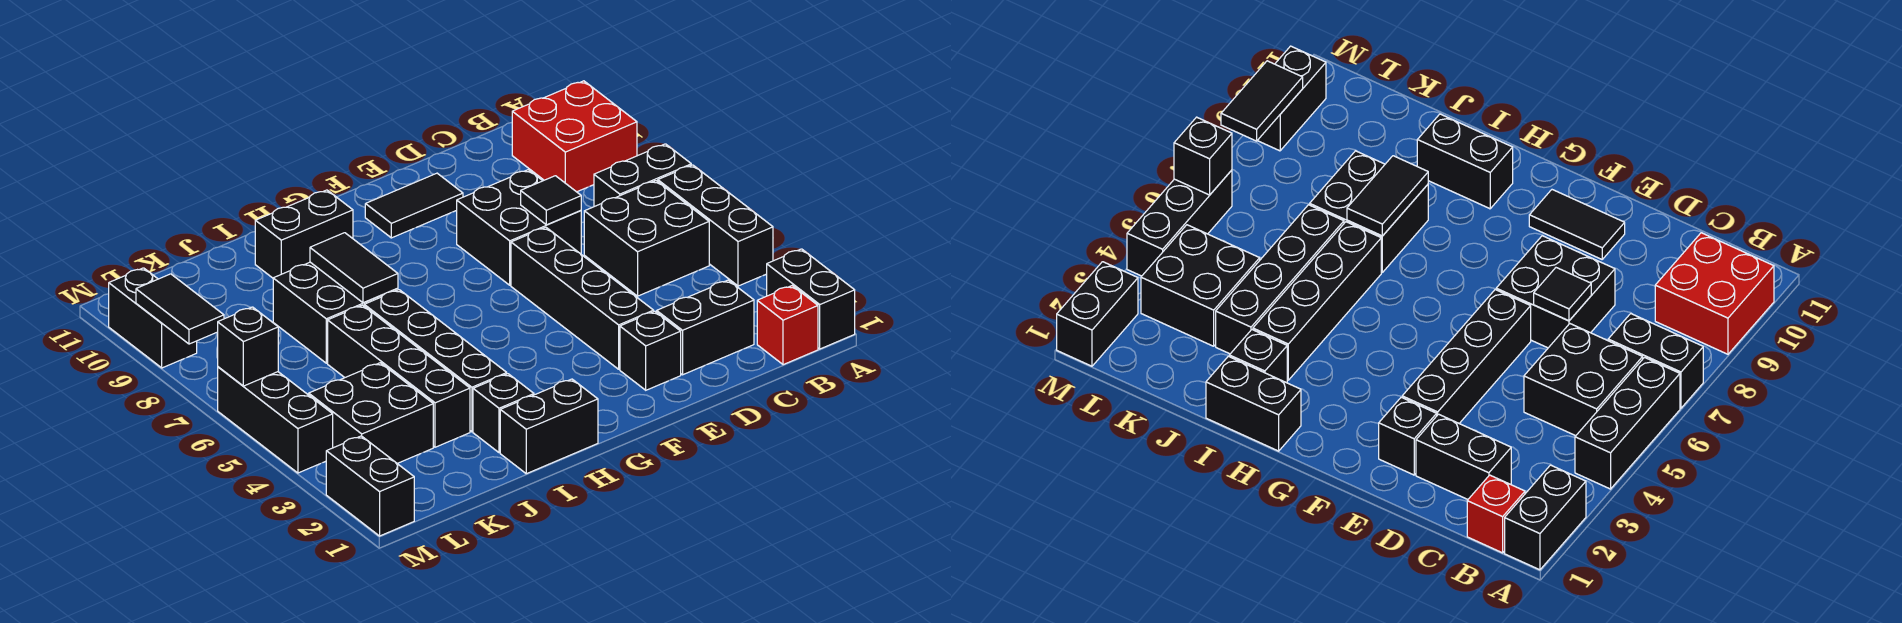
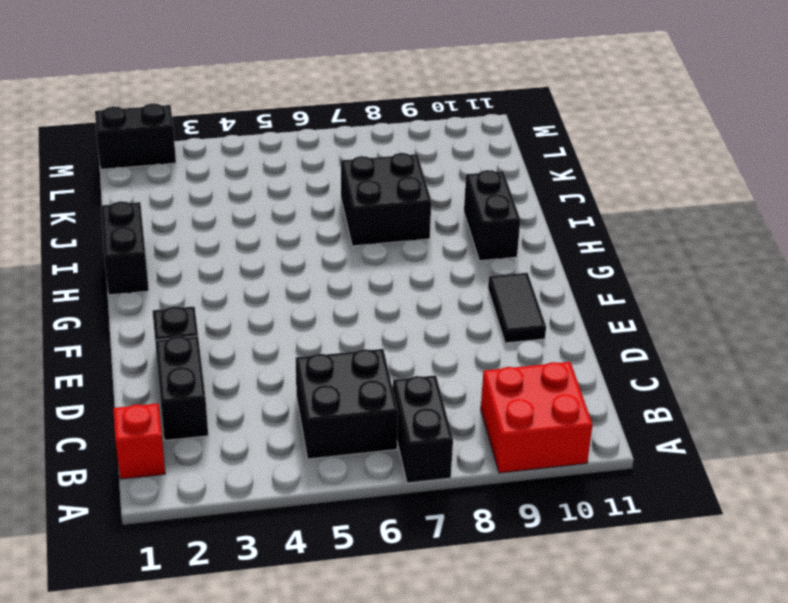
none -> black brick A1:A2 level 1
none -> black brick A4:A6 level 1
none -> black brick D7:E8 level 1

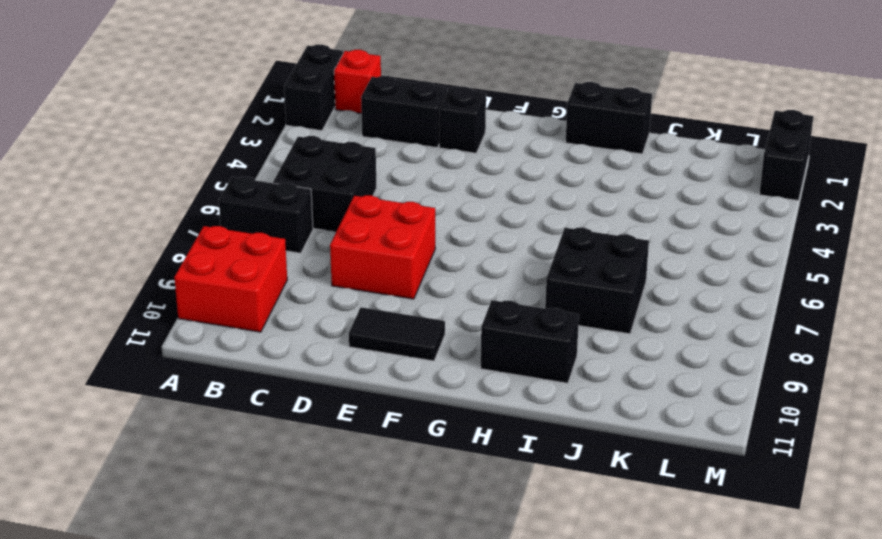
red brick D7:E8 level 1 -> black brick D7:E8 level 1
none -> black brick A4:A6 level 1
none -> black brick E3:E6 level 1
none -> black brick I2 level 1

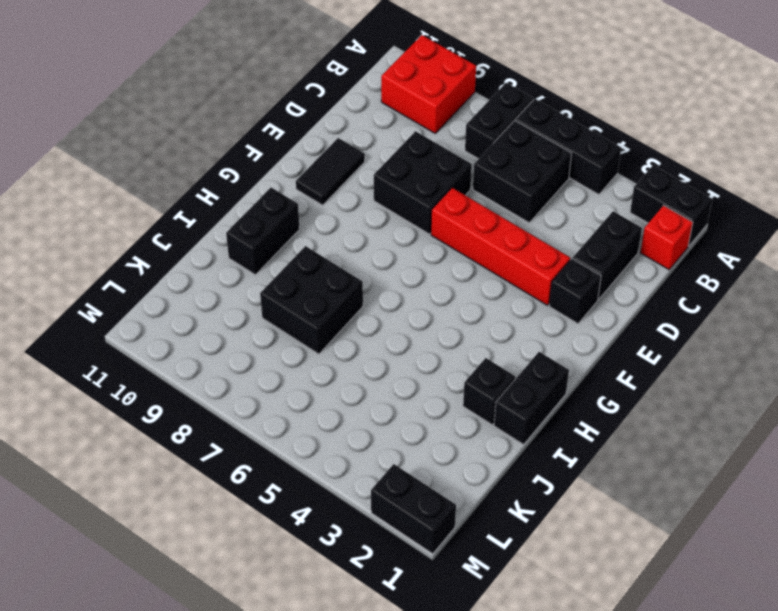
red brick E3:E6 level 1 -> black brick E3:E6 level 1
none -> black brick I3:I6 level 1
none -> black brick J3:J6 level 1
none -> black brick K3:L4 level 1

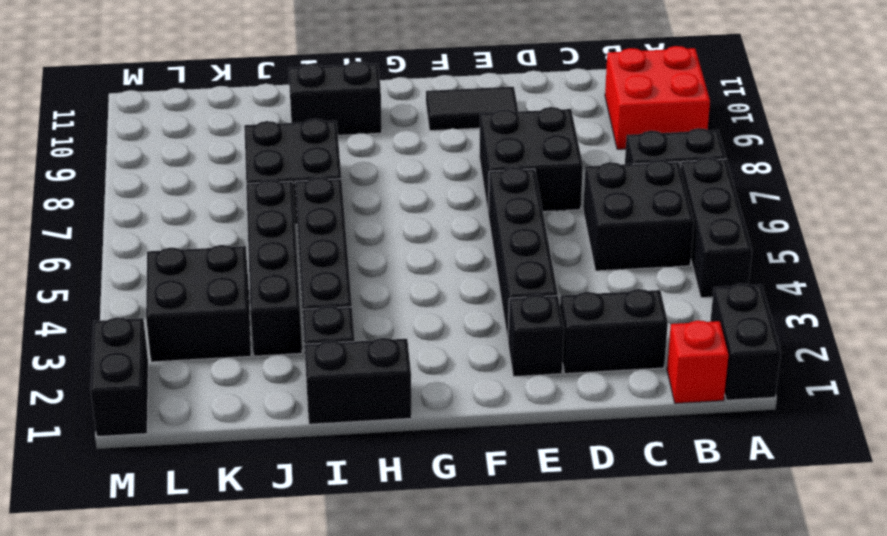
none -> black brick M4:M6 level 1
none -> black brick M9:M10 level 1
none -> black tile D7 level 2

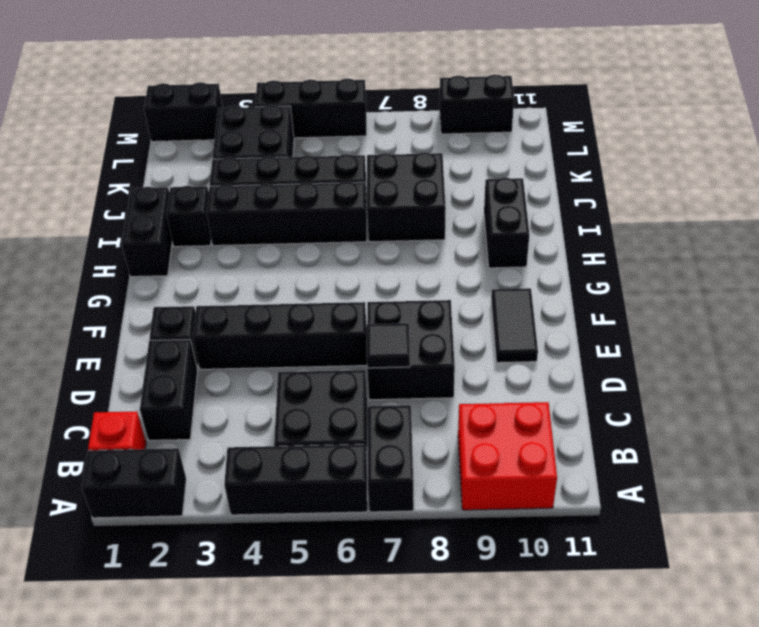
none -> black tile I7:I8 level 2
none -> black brick M6 level 2
none -> black tile M8:M9 level 2

